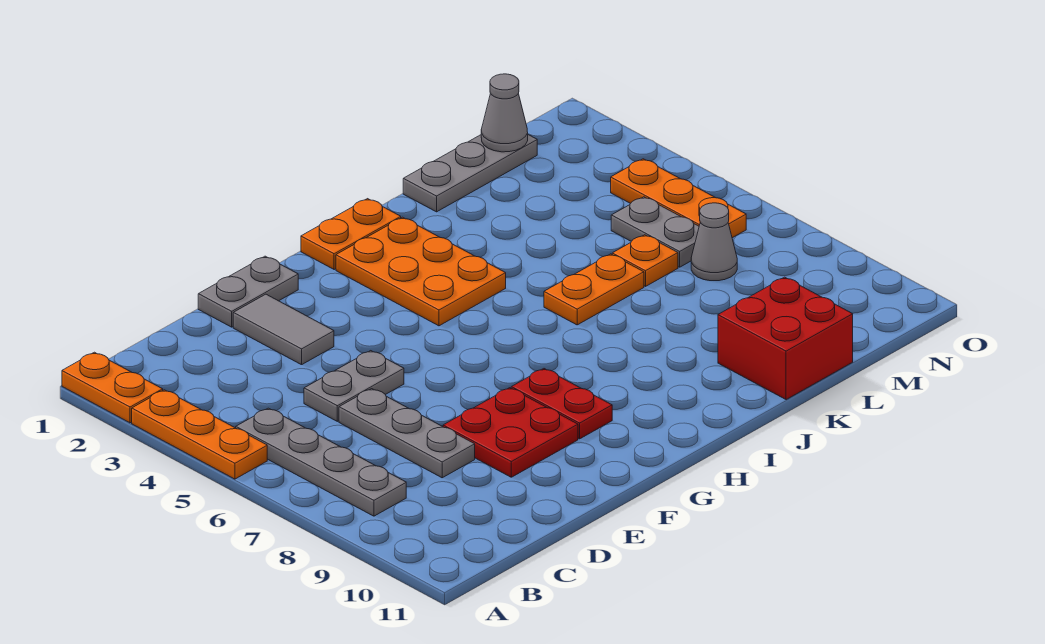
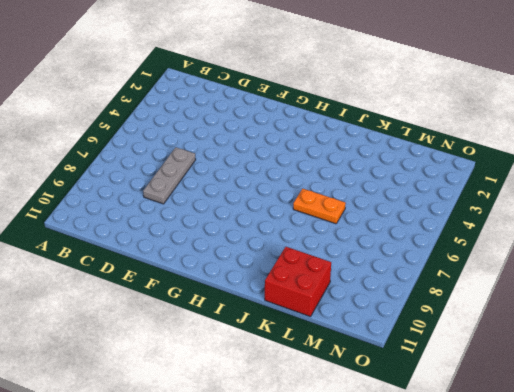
none -> orange plate A1:A2 level 1
none -> orange plate A3:A5 level 1
none -> grey plate B5:B8 level 1

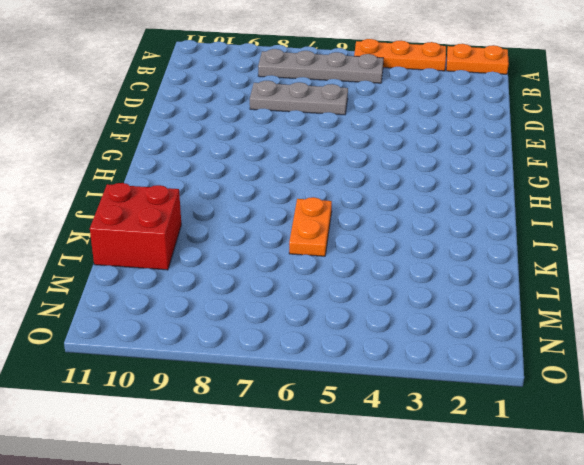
none -> grey plate D5:E5 level 1
none -> grey plate E1:F1 level 1
none -> grey tile E2:E3 level 1

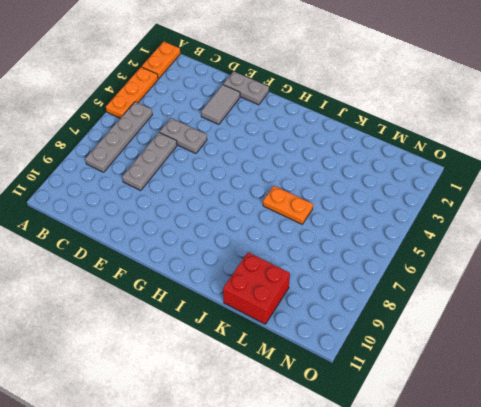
none -> red plate E8:F9 level 1
none -> red plate G8:G9 level 1
none -> orange plate H1:I1 level 1

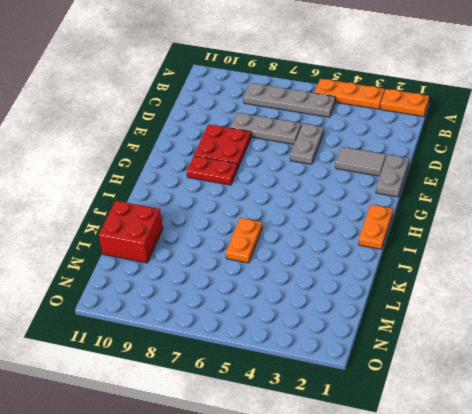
none -> orange plate H2:I4 level 1
none -> grey plate K1:M1 level 1
none -> orange plate L6 level 1

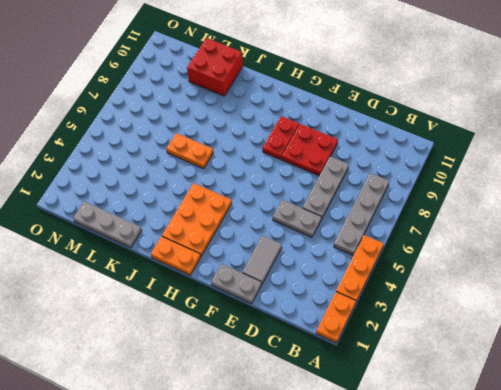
none -> orange plate L6 level 1
none -> grey plate M5:M6 level 1
none -> grey cone M7 level 1

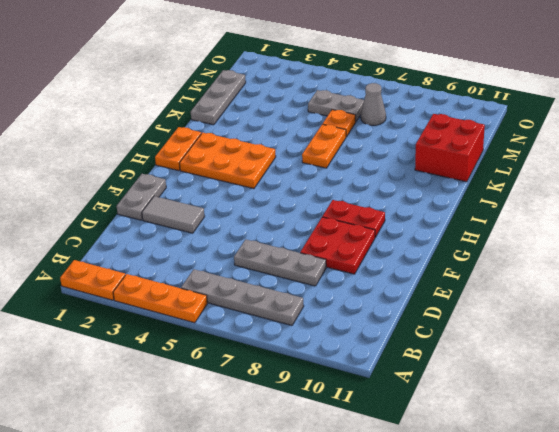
none -> grey plate D5:E5 level 1
none -> orange plate N4:N6 level 1
none -> grey cone M1 level 2

